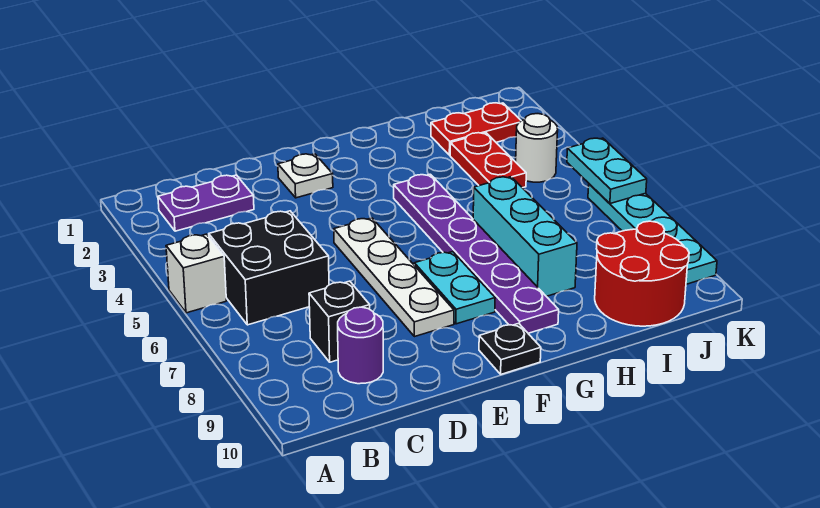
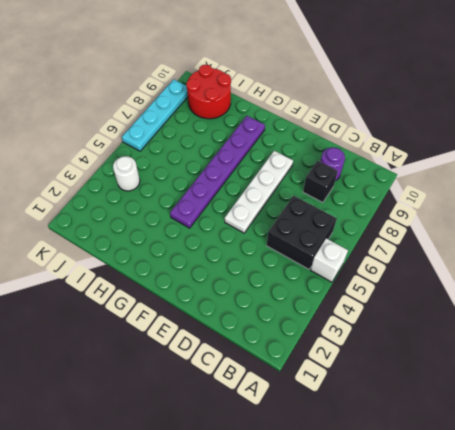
none -> purple plate B2:C2 level 1
none -> white plate E2 level 1
none -> cyan plate F7:F8 level 1

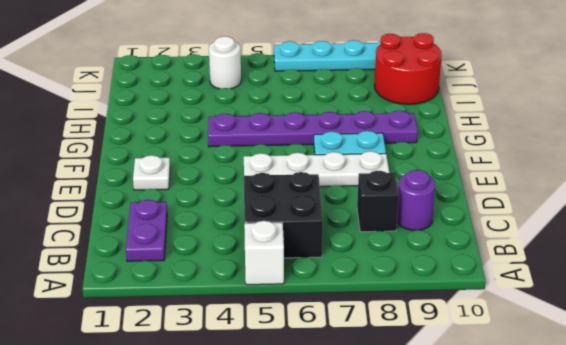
none -> black plate F10 level 1
none -> cyan brick H6:H8 level 1
none -> red plate I2:J2 level 1

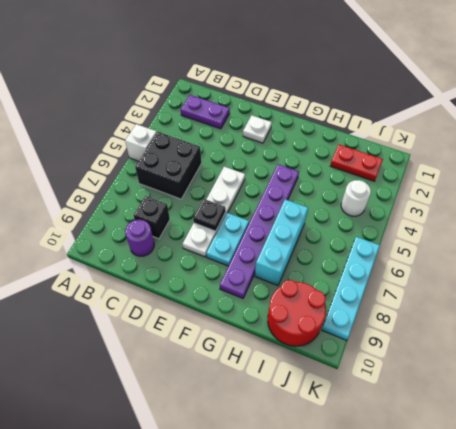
black plate E7 level 2 -> black plate F10 level 1
none -> red plate I3:I4 level 1
none -> cyan plate K5:K6 level 2

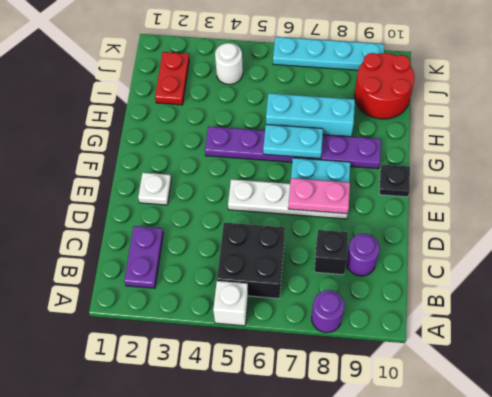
purple round brick A8 level 1 -> none
pink plate E7:E8 level 2 -> none
cyan plate G6:G7 level 2 -> cyan plate K5:K6 level 2
none -> red plate I3:I4 level 1

